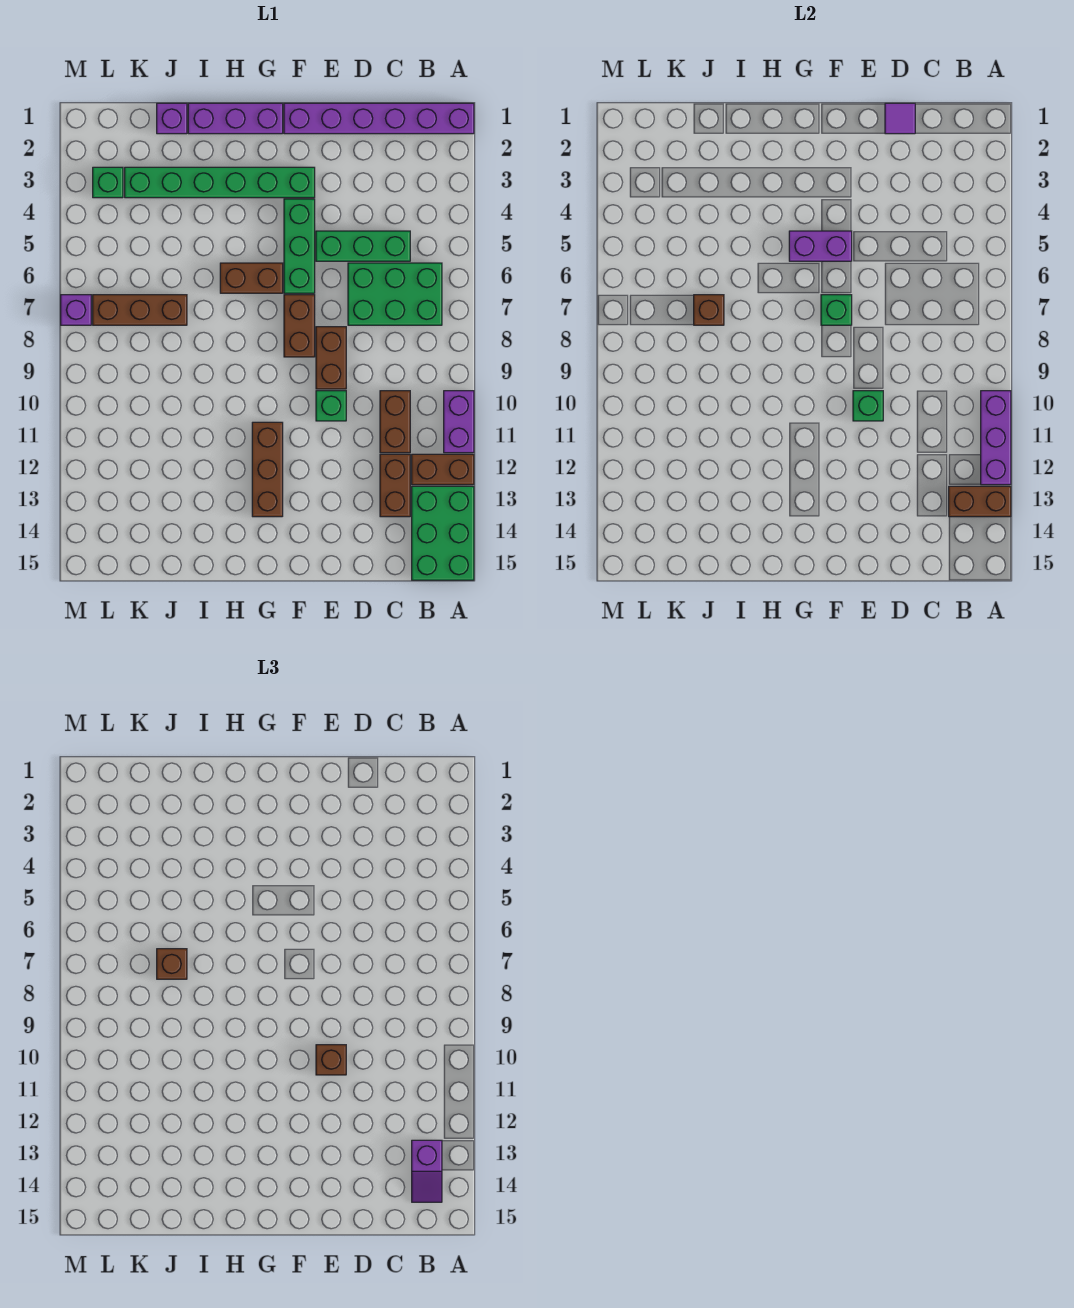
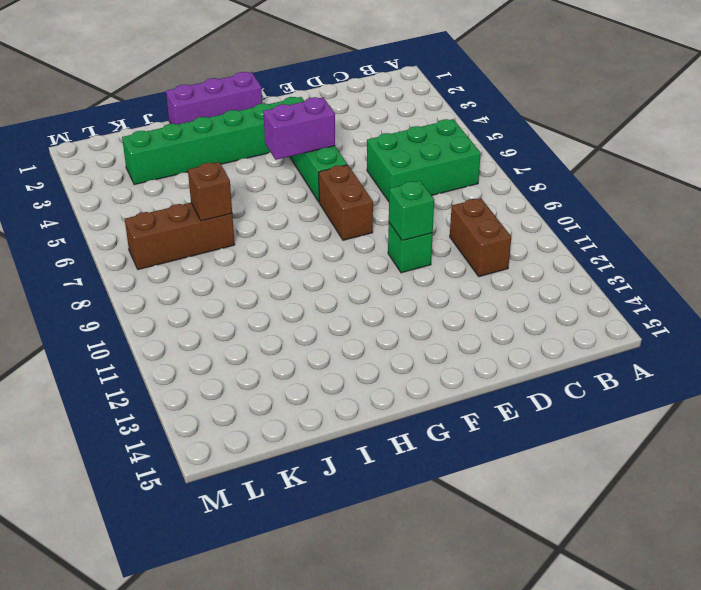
none -> purple brick A1:F1 level 1
none -> purple brick A10:A11 level 1
none -> brown brick A12:B12 level 1
none -> green brick A13:B15 level 1

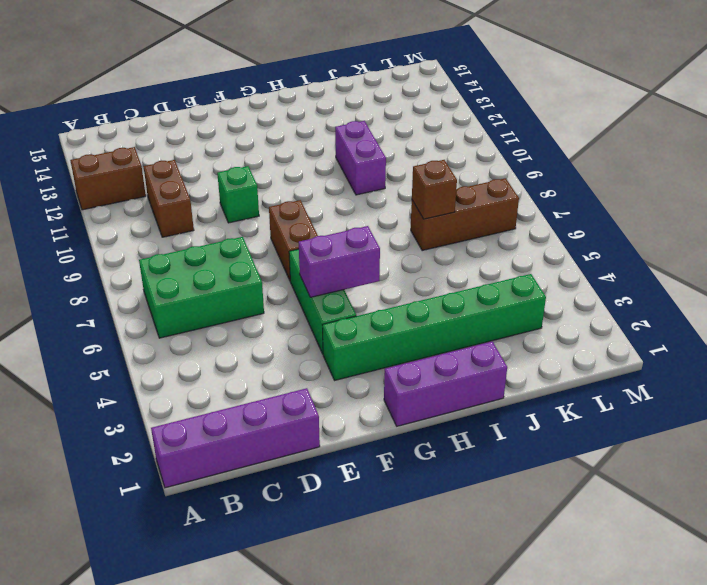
purple brick A1:D1 level 1 -> purple brick A1:F1 level 1
purple brick I10:I11 level 1 -> purple brick A10:A11 level 1
none -> green brick A13:B15 level 1
none -> green brick C5:E5 level 1
none -> brown brick C12:C13 level 1
none -> brown brick E8:E9 level 1

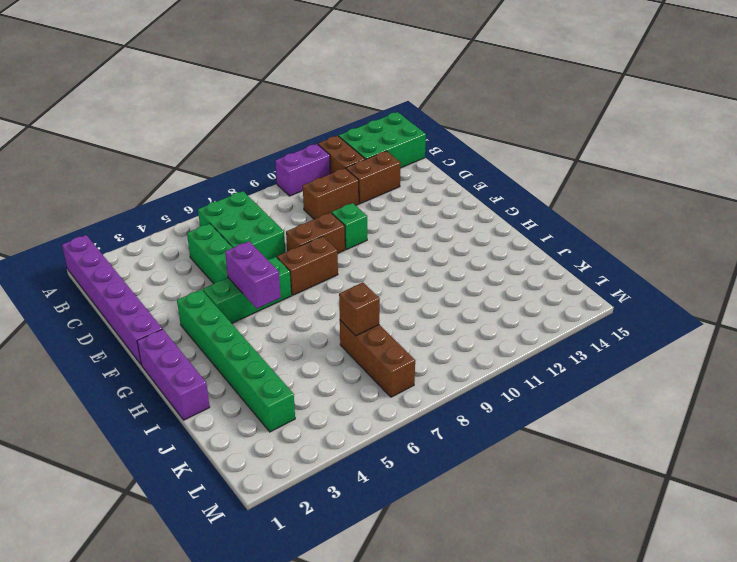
none -> brown brick G6:H6 level 1
none -> brown brick G11:G13 level 1
none -> purple brick J1 level 1
none -> green brick L3 level 1

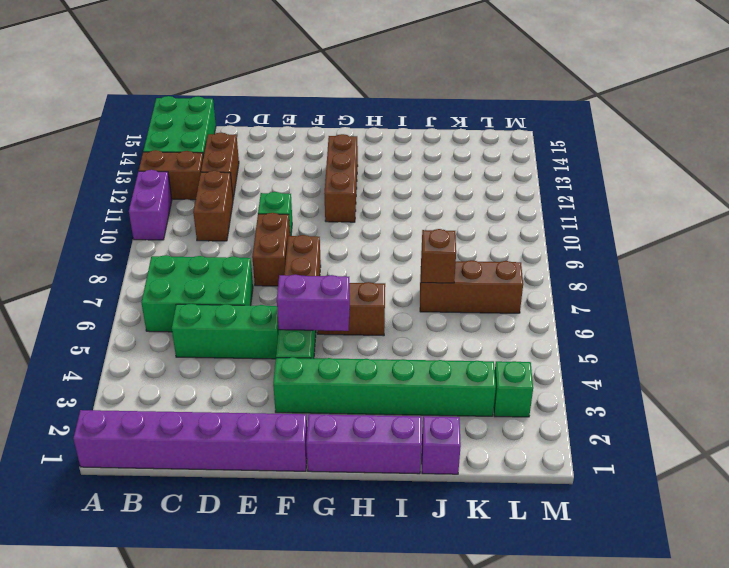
none -> purple brick M7 level 1
none -> purple brick A10:A12 level 2
none -> brown brick A13:B13 level 2
none -> purple tile D1 level 2

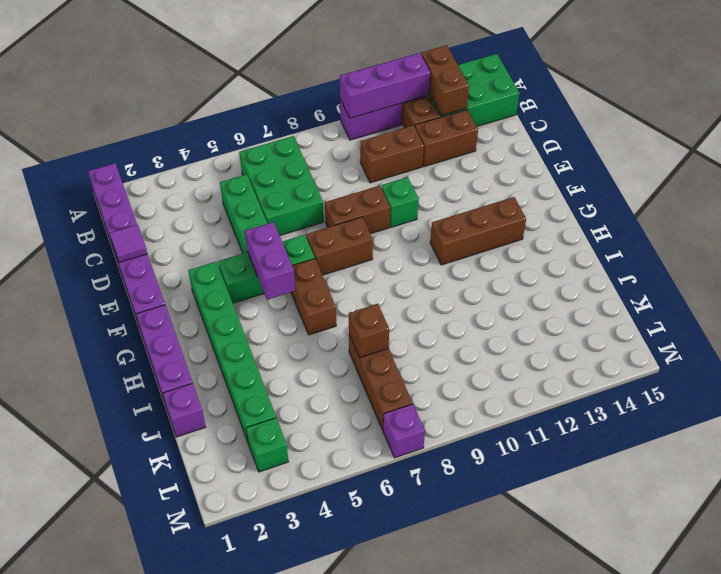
none -> green brick E10 level 2
none -> green brick F7 level 2
none -> purple slope B13:B14 level 3 top 13
none -> brown brick E10 level 3

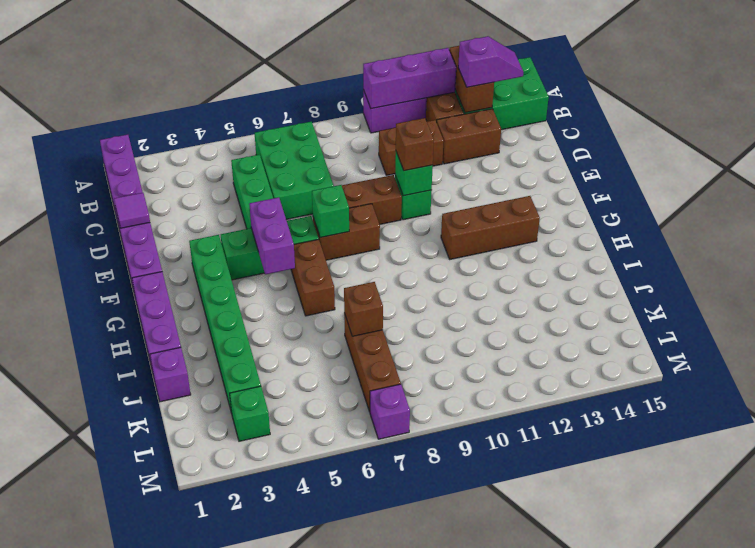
none -> brown brick J7 level 3

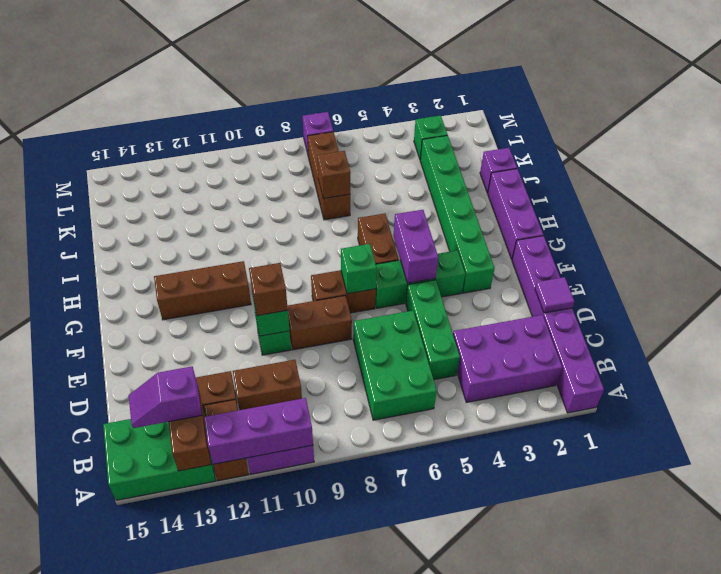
purple brick B2:C4 level 1 -> none
none -> brown brick J7 level 3

